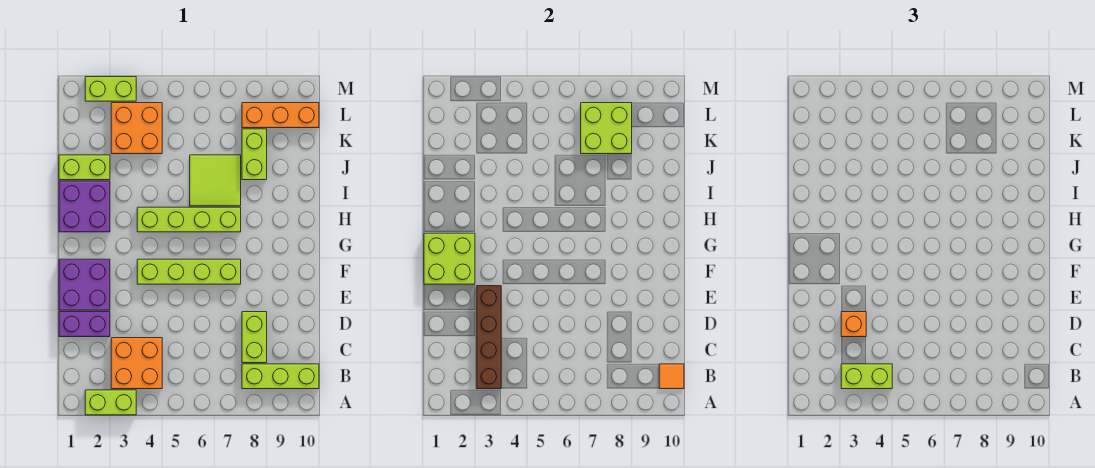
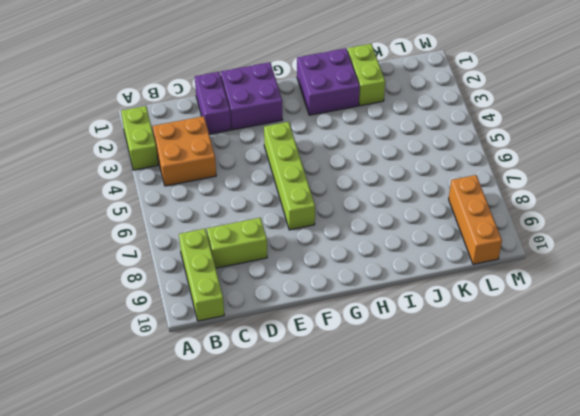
none -> lime brick H4:H7 level 1
none -> lime tile I6:J7 level 1
none -> lime brick J8:K8 level 1

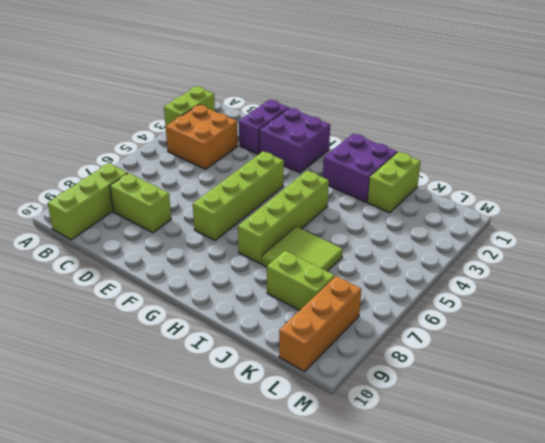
none -> orange brick K3:L4 level 1
none -> lime brick M2:M3 level 1
none -> brown brick B3:E3 level 2

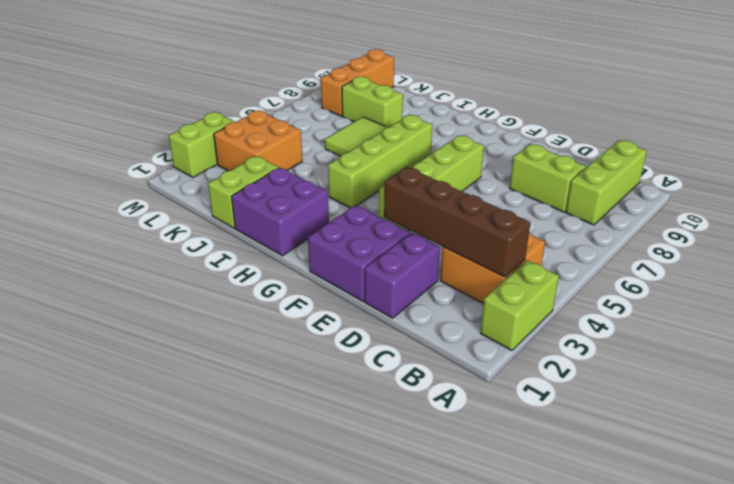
none -> orange tile B10 level 2
none -> lime brick F1:G2 level 2
none -> lime brick K7:L8 level 2

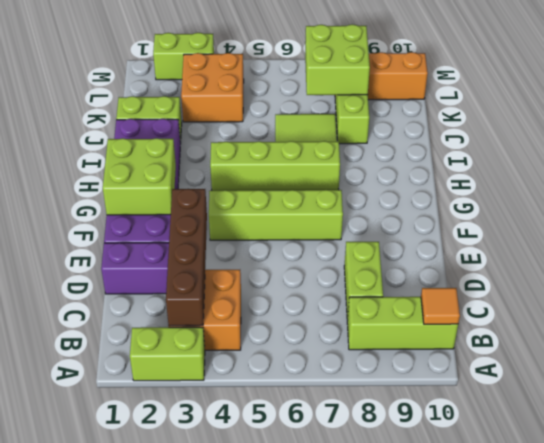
none -> lime brick B3:B4 level 3
none -> orange brick D3 level 3

